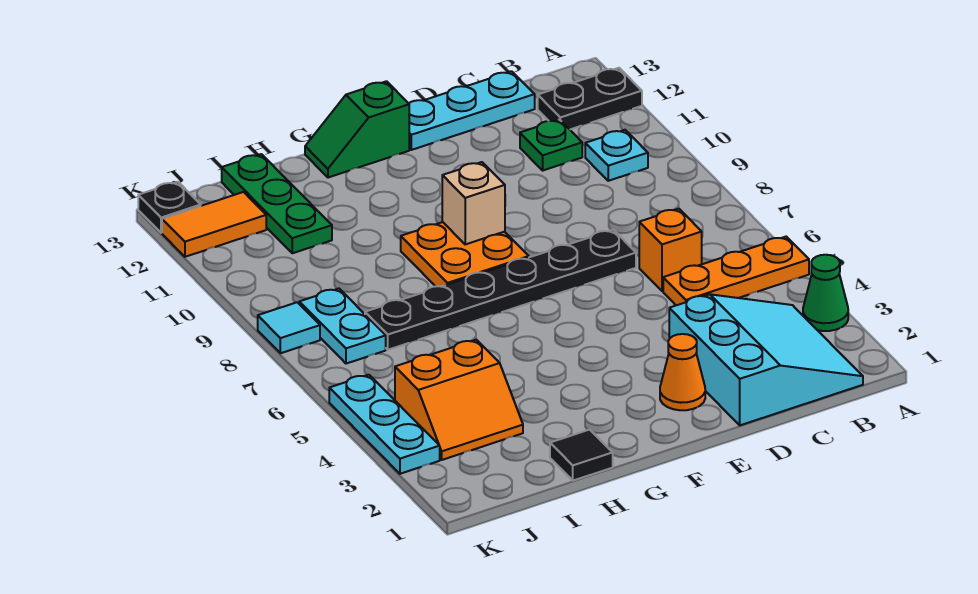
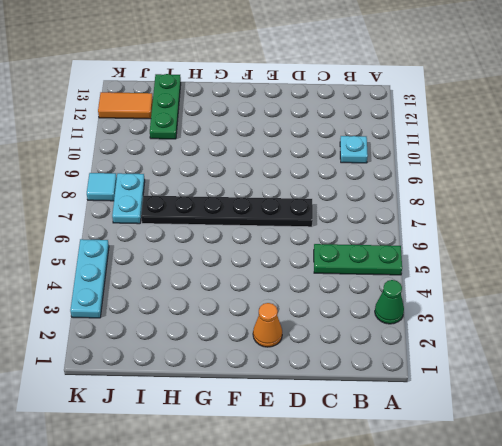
green plate A5:C5 level 1 -> orange plate A5:C5 level 1
none -> black plate A12:B12 level 1
none -> cyan slope B1:D3 level 1 top D
none -> orange brick C6 level 1

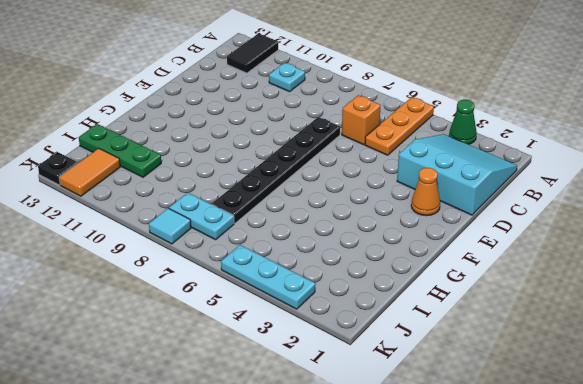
black tile A12:B12 level 1 -> black plate A12:B12 level 1
none -> green plate C11 level 1
none -> cyan plate C13:E13 level 1
none -> orange plate F8:G9 level 1

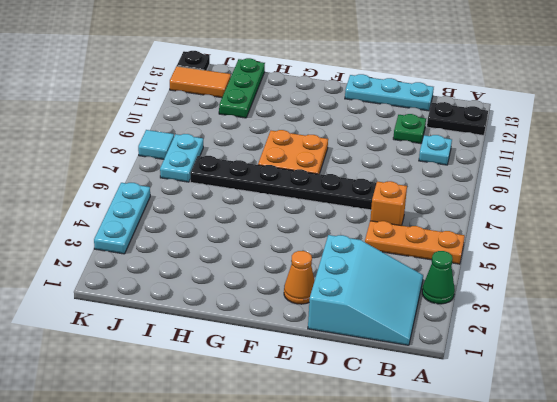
none -> green slope F13:G13 level 1 top F
none -> black tile H1 level 1
none -> orange slope I3:J4 level 1 top 4

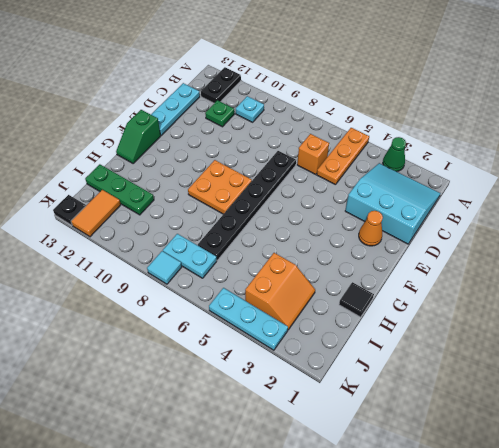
none -> tan brick F9 level 2

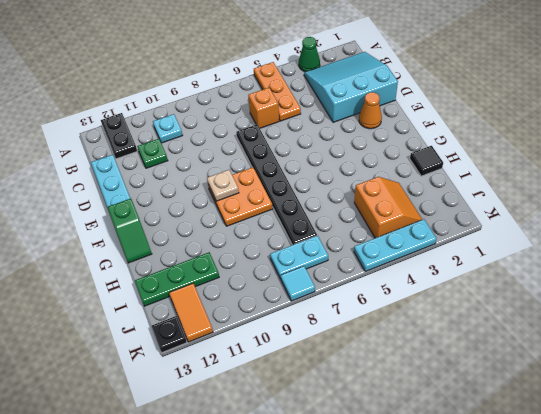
tan plate F9 level 2 -> tan brick F9 level 2

